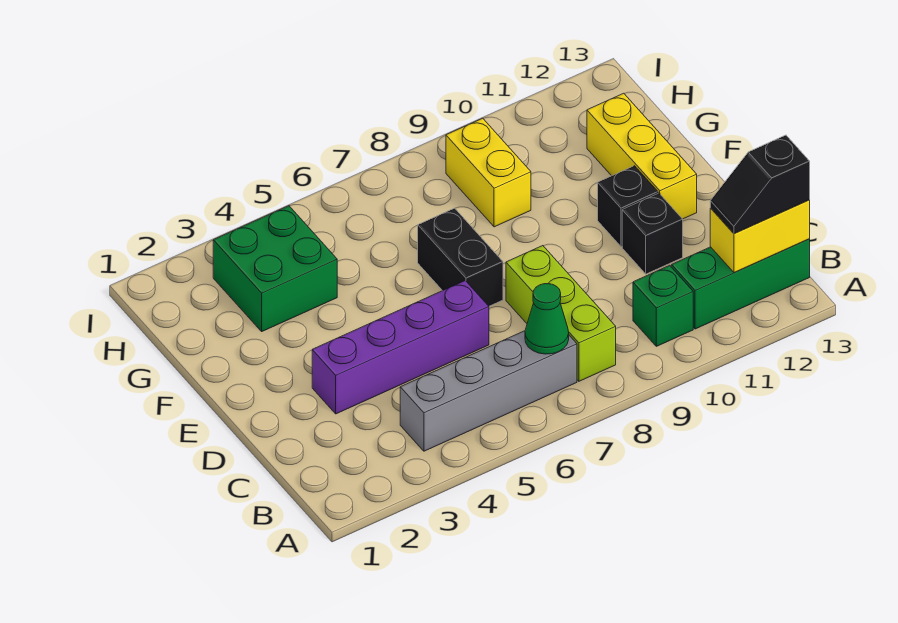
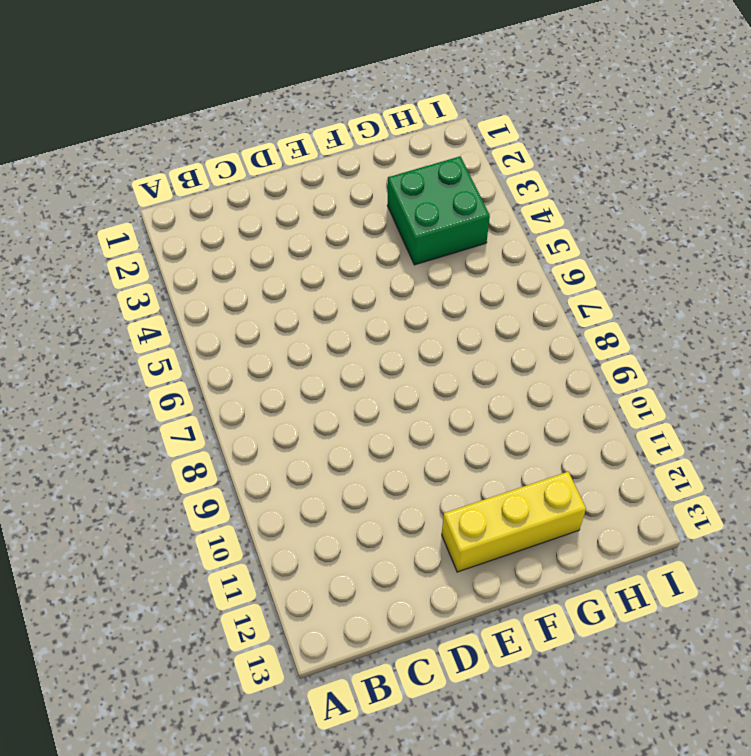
none -> grey brick B4:B7 level 1
none -> lime brick B8:D8 level 1
none -> green brick B10 level 1

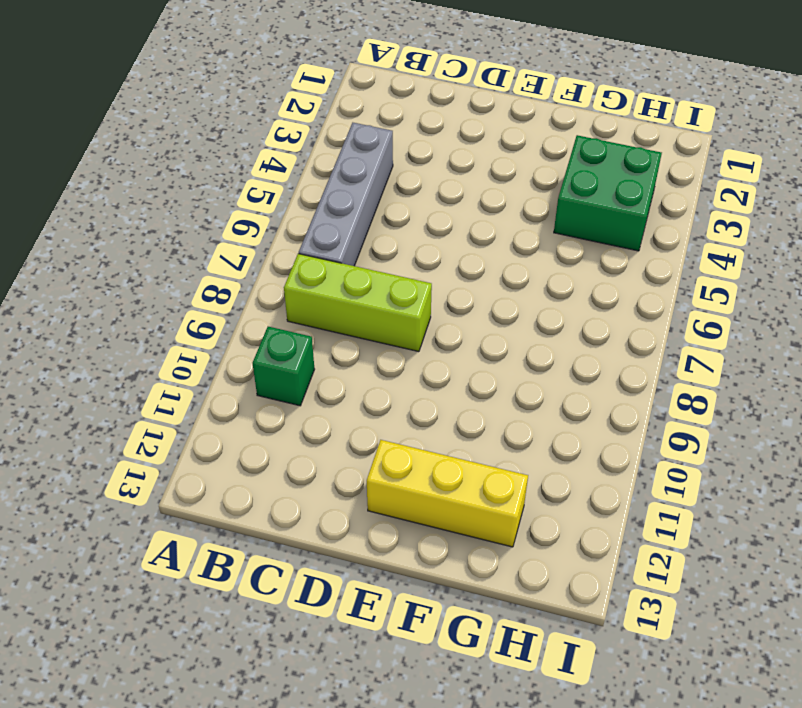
none -> green brick B11:B13 level 1
none -> purple brick D3:D6 level 1
none -> black brick D11 level 1

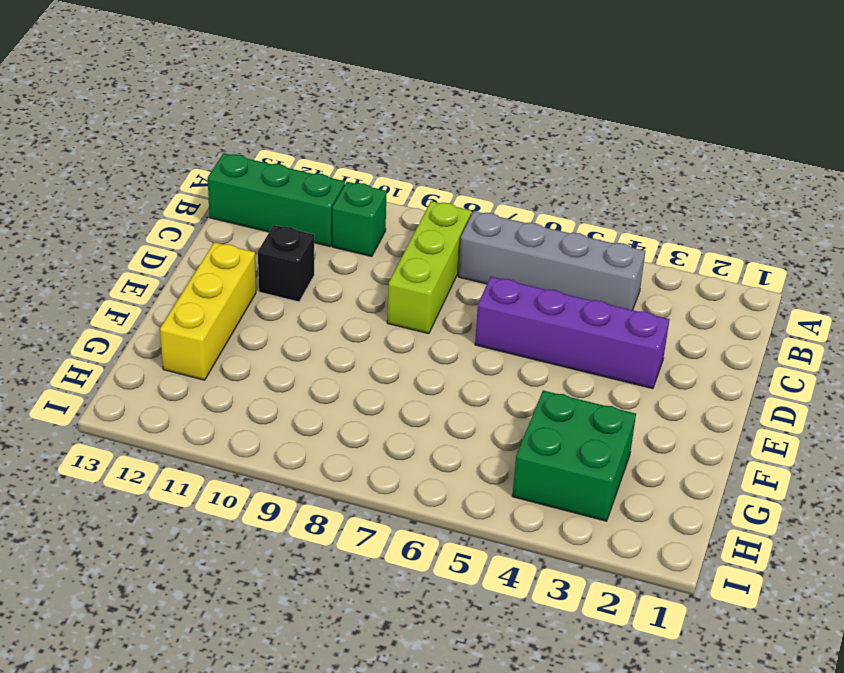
none -> black brick E7:F7 level 1
none -> black brick E11 level 1
none -> yellow brick G9:H9 level 1

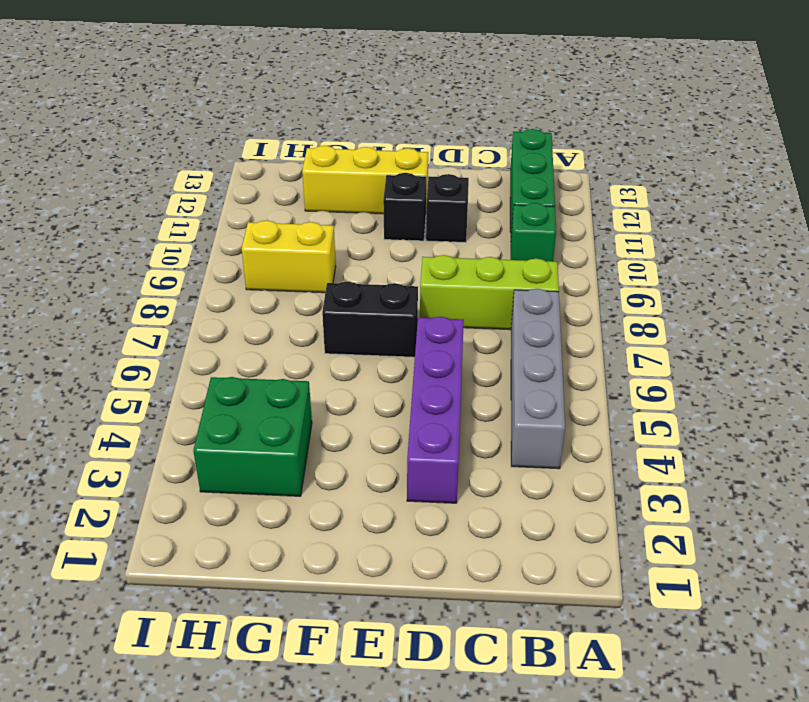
none -> green cone B7 level 2
none -> yellow brick B12:B13 level 2
none -> black slope B12:B13 level 3 top 13

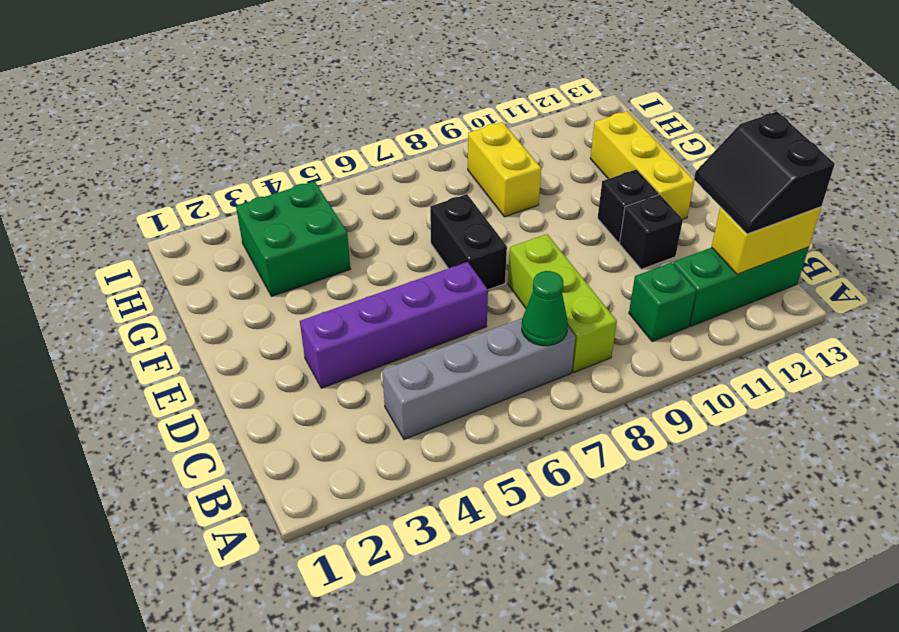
black slope B12:C13 level 3 top 13 -> black slope B12:B13 level 3 top 13

